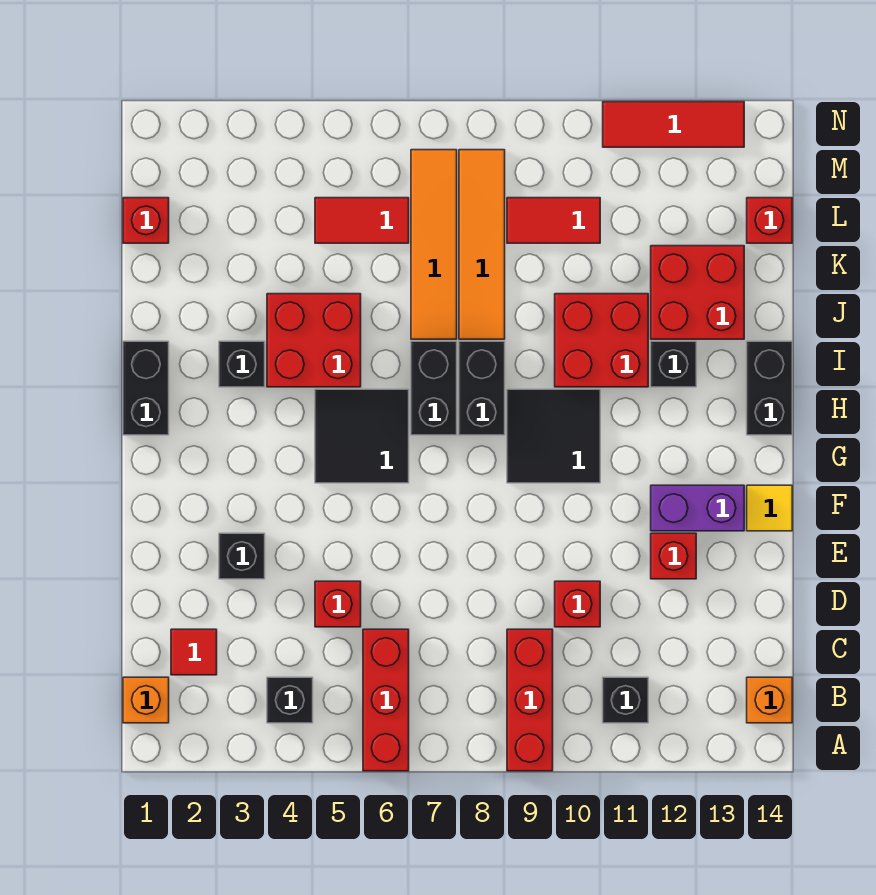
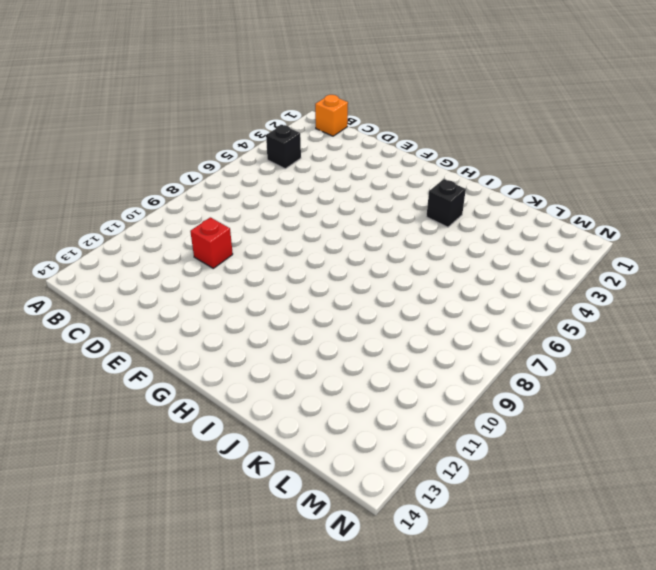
none -> red brick A6:C6 level 1
none -> red brick A9:C9 level 1
none -> black brick B11 level 1
none -> orange brick B14 level 1

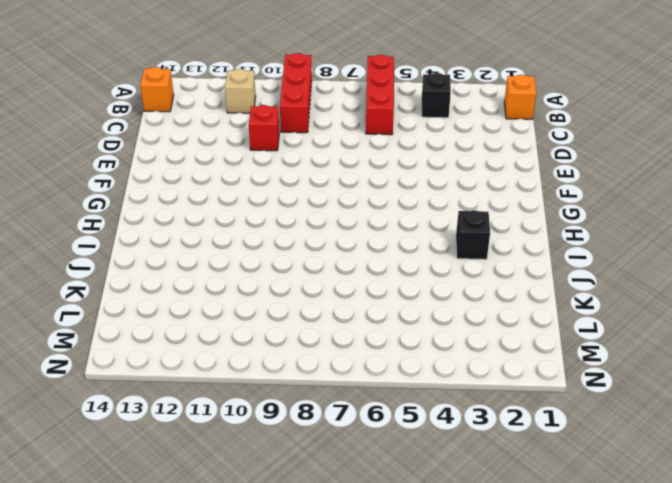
tan brick B11 level 1 -> black brick B11 level 1
none -> red tile C2 level 1
none -> red brick D5 level 1
none -> black brick E3 level 1
none -> red brick E12 level 1

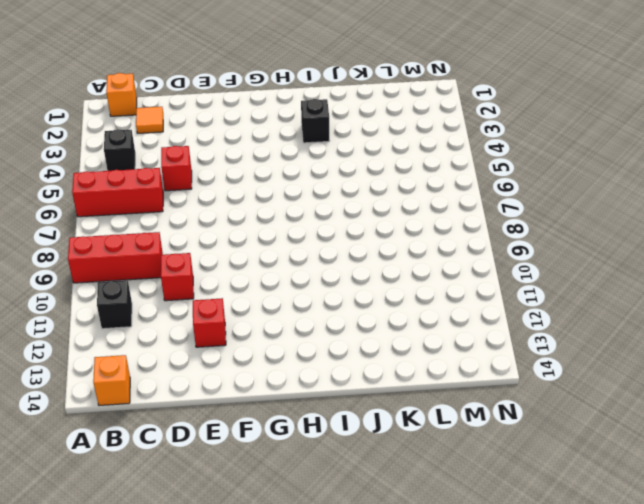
orange tile C2 level 1 -> red tile C2 level 1
none -> black brick E3 level 1
none -> purple brick F12:F13 level 1
none -> yellow tile F14 level 1
none -> black tile G5:H6 level 1

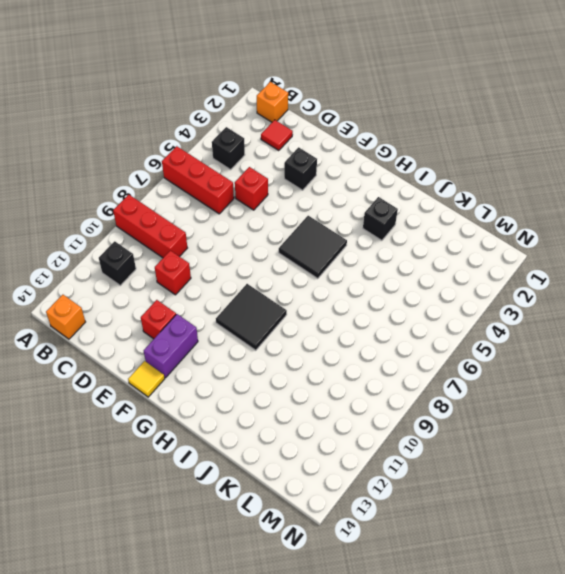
none -> black brick H1:I1 level 1
none -> black brick H7:I7 level 1
none -> black brick H8:I8 level 1
none -> black brick H14:I14 level 1

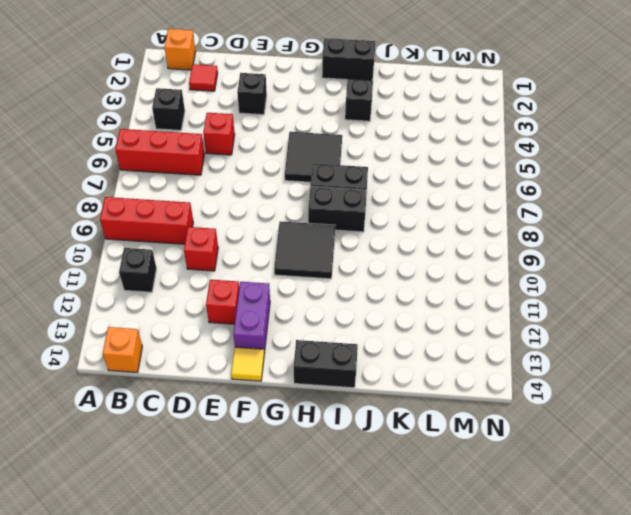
none -> red brick I4:J5 level 1
none -> red brick I10:J11 level 1
none -> black brick I12 level 1
none -> orange tile J7:M7 level 1

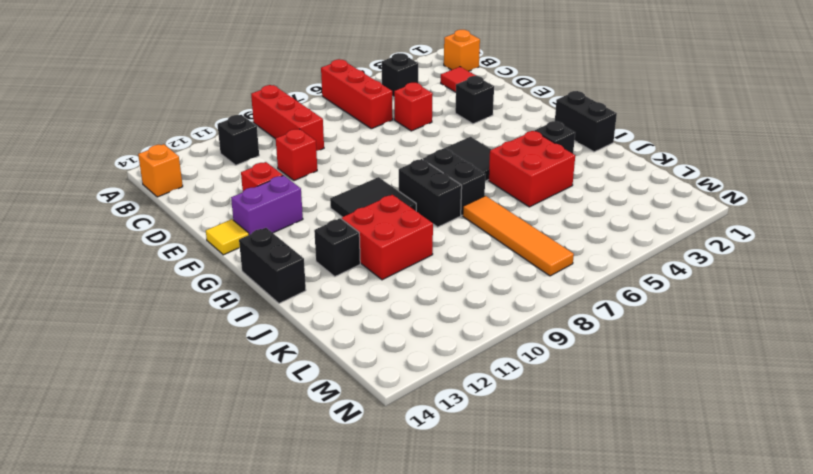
none -> orange tile J8:M8 level 1
none -> red brick J12:K13 level 1
none -> red brick L1 level 1
none -> red tile L5:L6 level 1

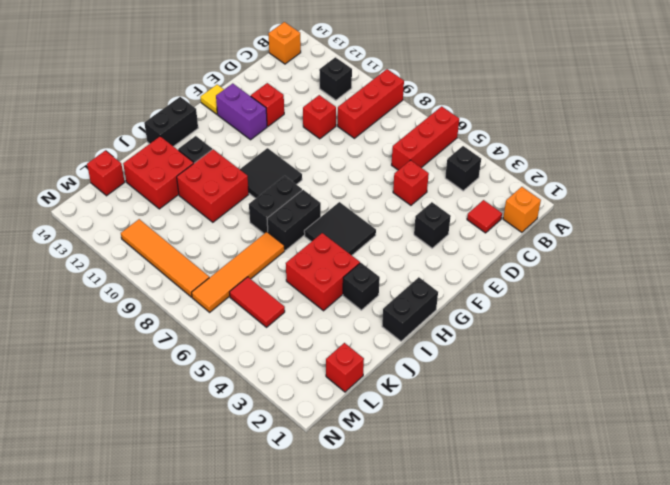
orange tile M8:M11 level 1 -> orange tile J8:M8 level 1
none -> red tile L9:L10 level 1
none -> red tile N11:N13 level 1

